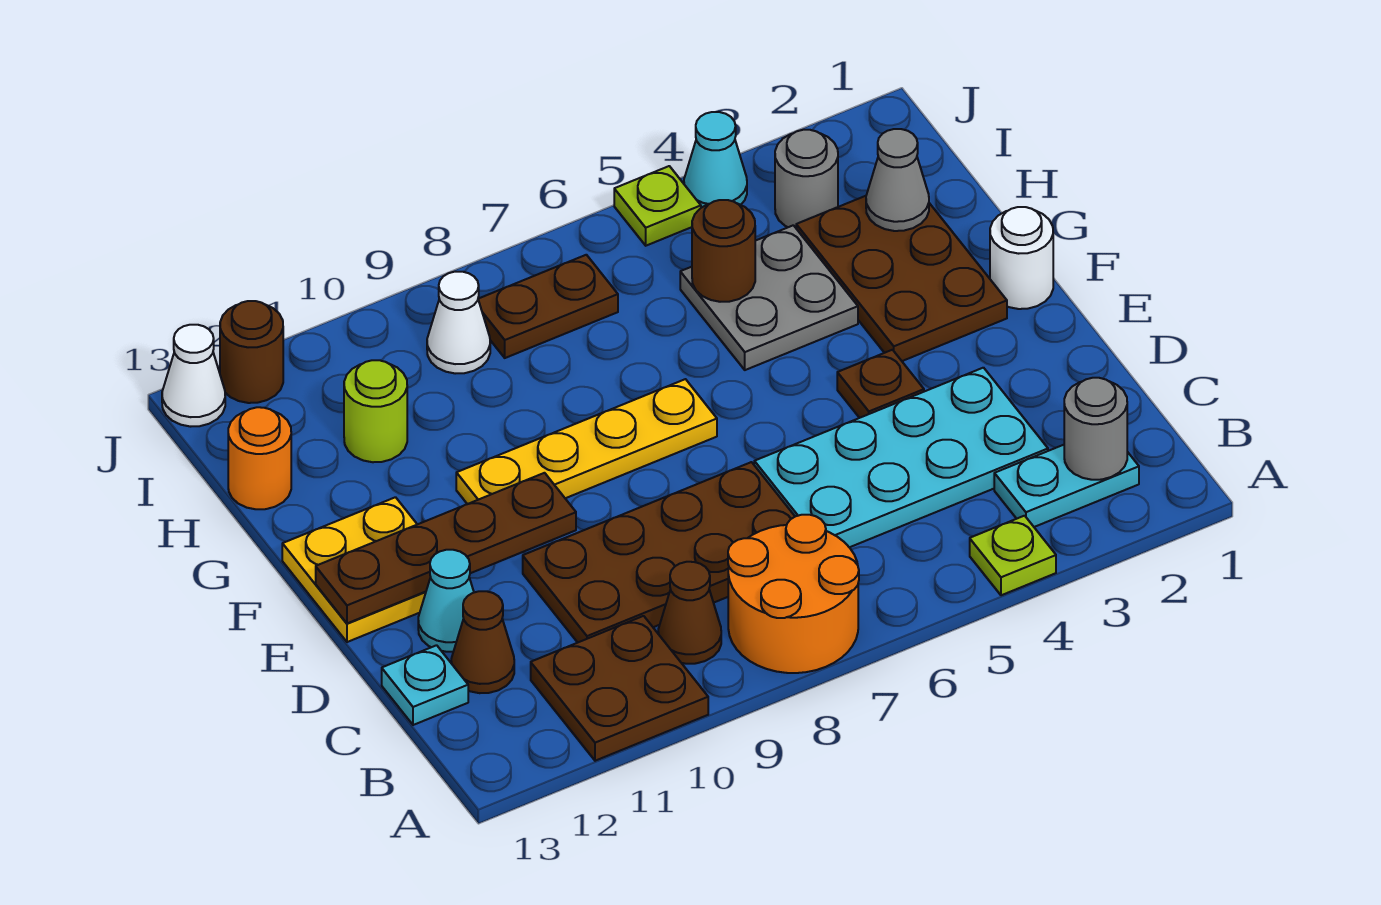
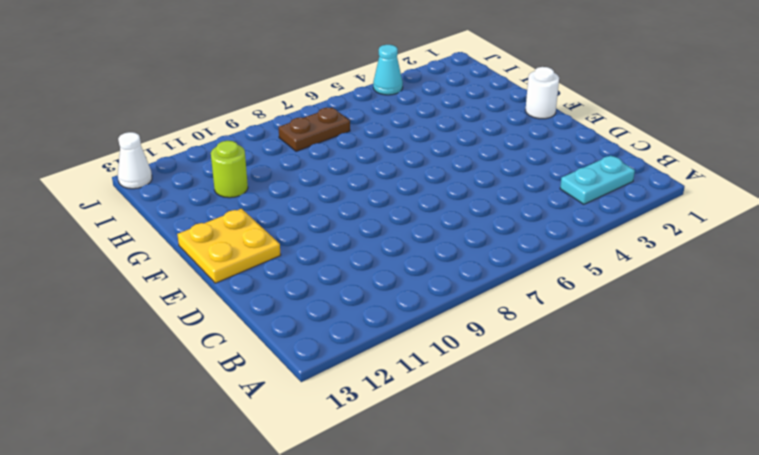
none -> lime plate A4 level 1
none -> orange round brick A7:B8 level 1
none -> brown plate A10:B11 level 1

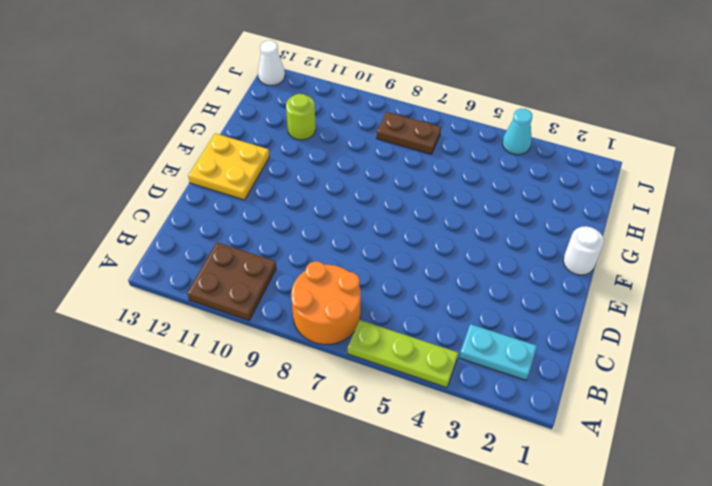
lime plate A4:A6 level 1 -> lime plate A4 level 1
none -> brown cone B9 level 1
none -> cyan plate C3:D6 level 1
none -> brown plate C7:D10 level 1

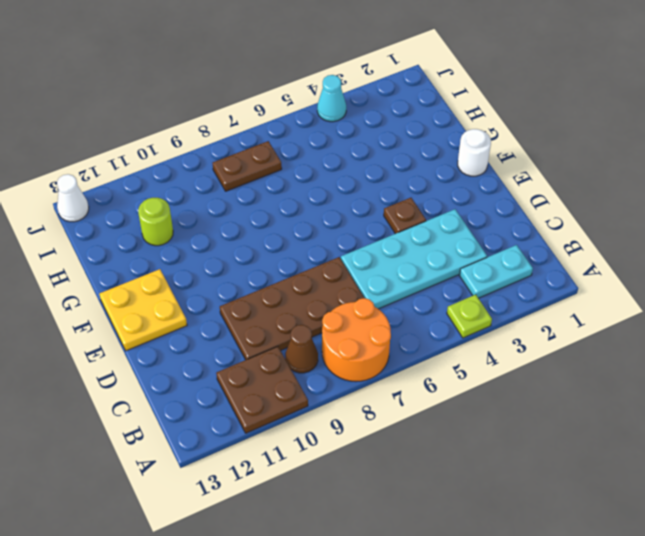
none -> brown cone C12 level 1
none -> cyan plate C13 level 1
none -> cyan cone D12 level 1

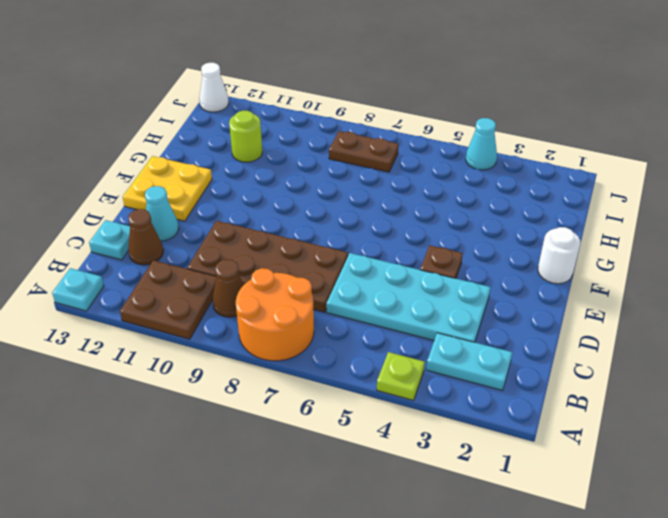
cyan plate A13 level 1 -> none
none -> brown plate F2:H3 level 1
none -> yellow plate F7:F10 level 1
none -> grey plate G4:H5 level 1

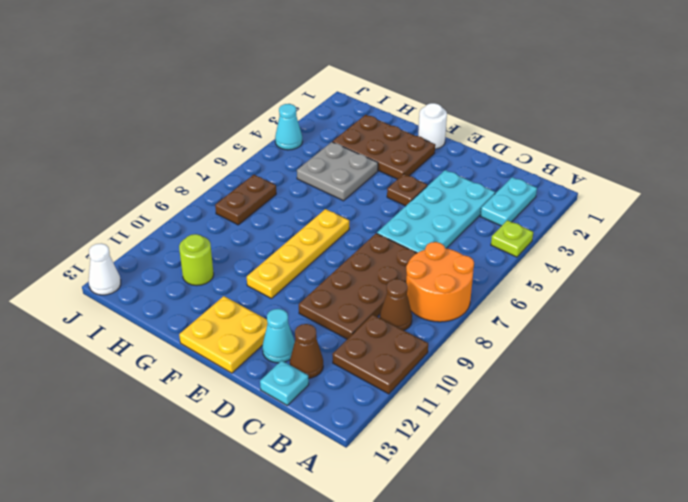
none -> orange round brick H13 level 1
none -> grey round brick I3 level 1
none -> white cone I9 level 1

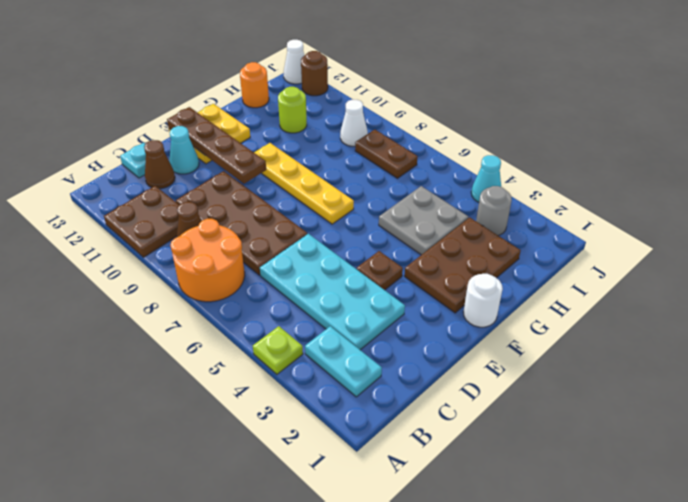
none -> lime plate J5 level 1
none -> grey round brick B2 level 2
none -> grey cone H2 level 2

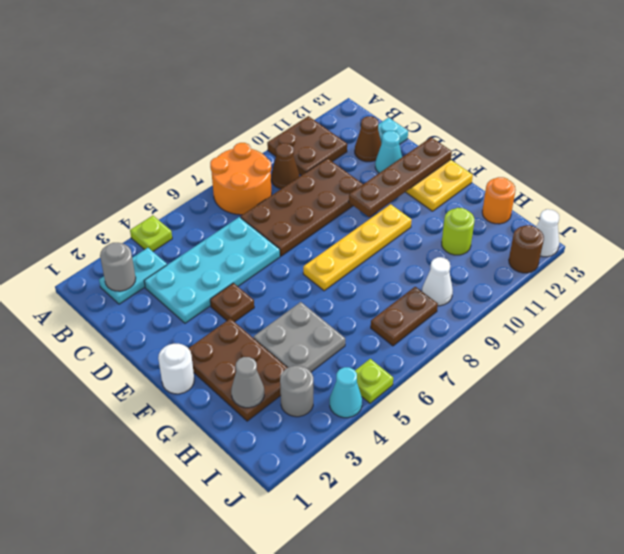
none -> brown round brick H5 level 2

